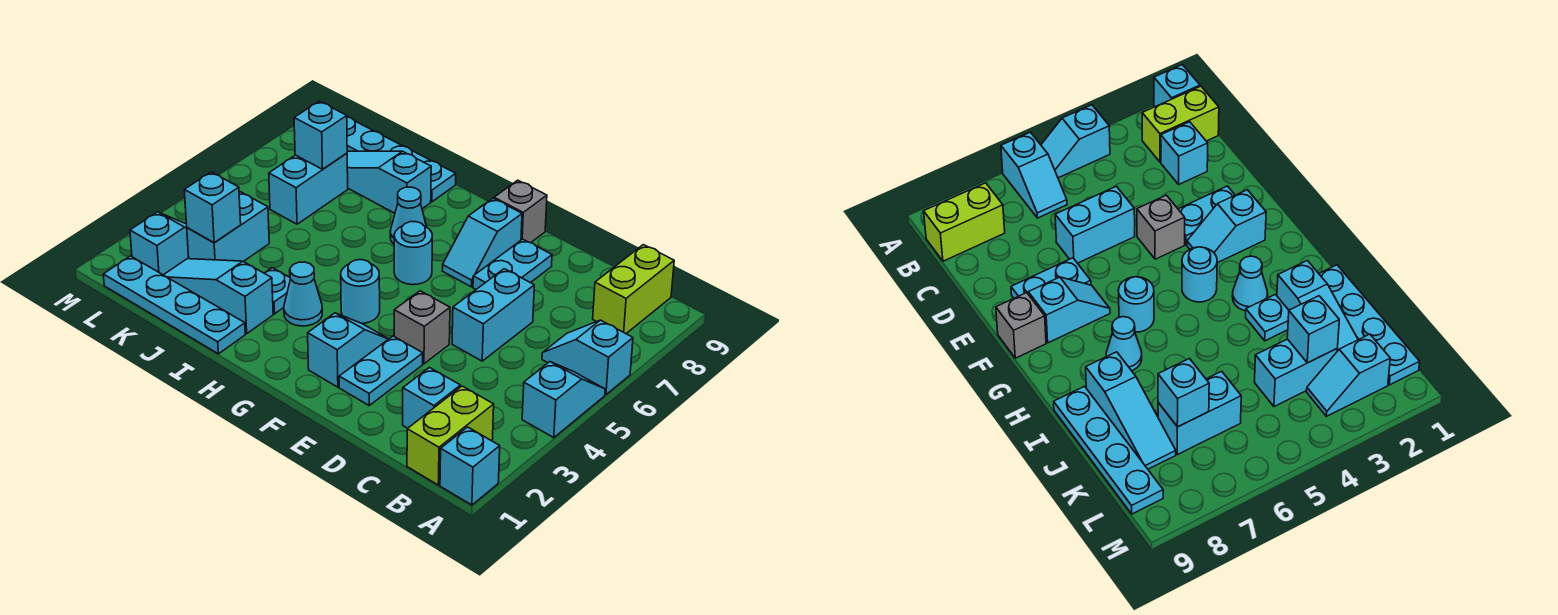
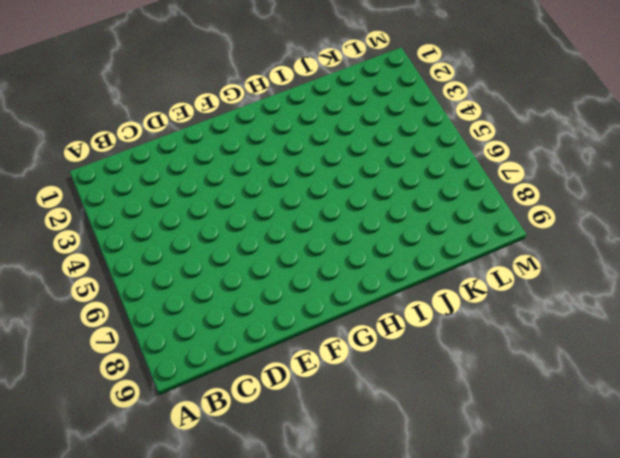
none -> cyan brick A1 level 1
none -> cyan slope A4:A5 level 1 top 4
none -> cyan slope A6:B6 level 1 top A

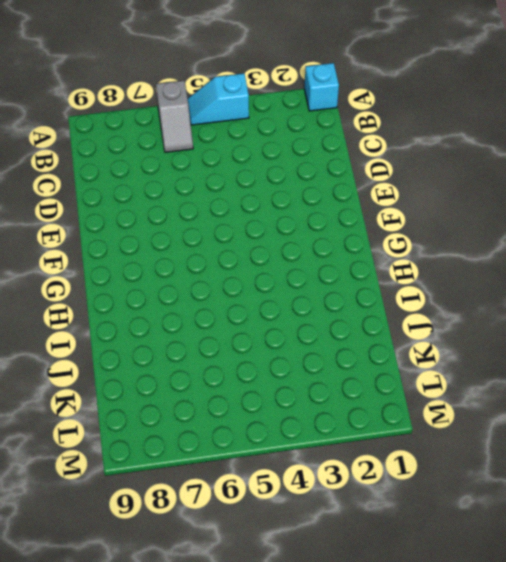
grey slope A6:B6 level 1 top A -> cyan slope A6:B6 level 1 top A
none -> lime brick B1:B2 level 1
none -> lime brick B8:B9 level 1
none -> cyan brick C2 level 1

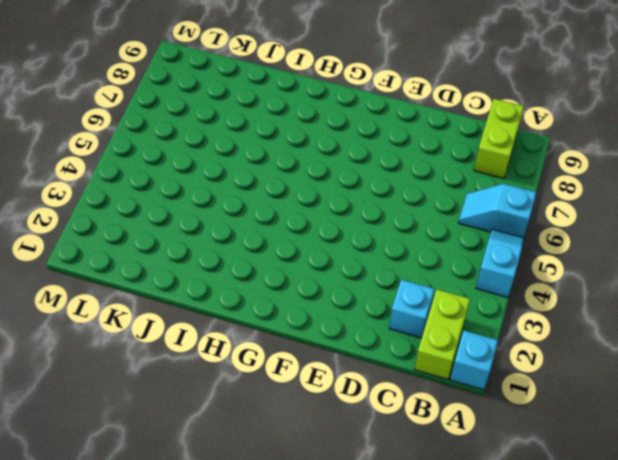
none -> cyan brick D5:D6 level 1
none -> cyan plate E2:E3 level 1
none -> grey brick E4 level 1

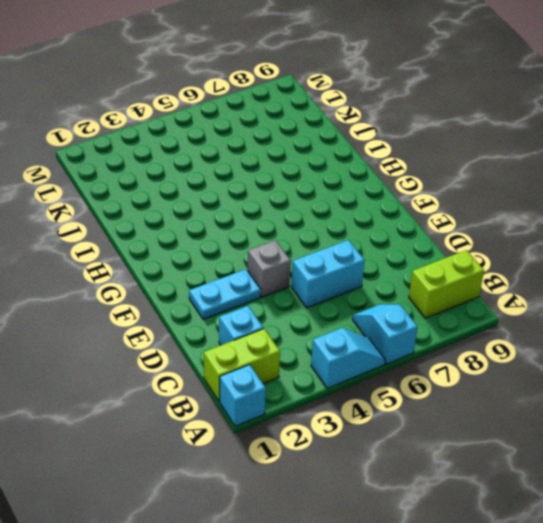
none -> cyan plate E7:E8 level 1
none -> cyan slope F2:F3 level 1 top 2
none -> cyan slope F7:F8 level 1 top 8

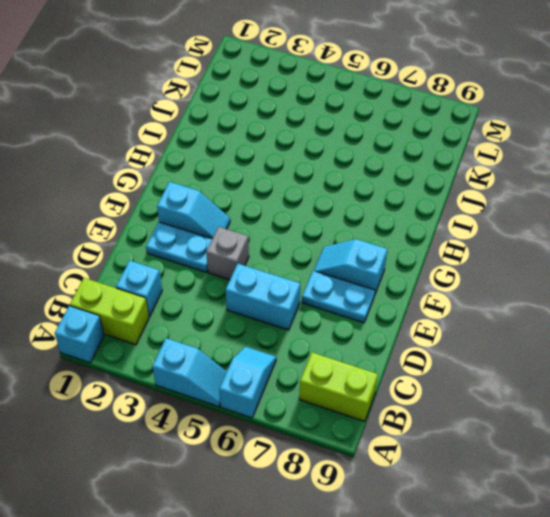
none -> grey brick F9 level 1
none -> cyan round brick G4 level 1
none -> cyan round brick G6 level 1

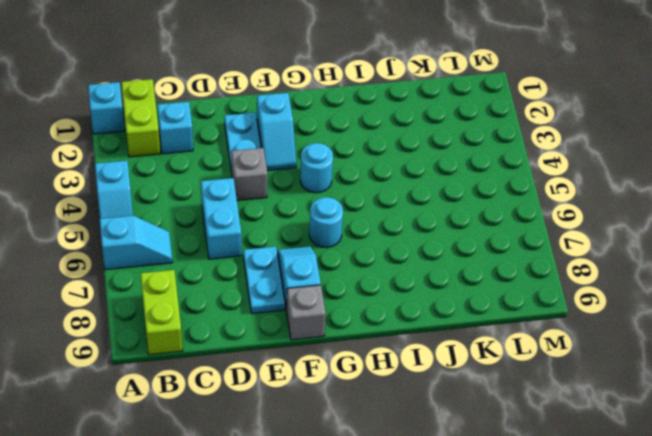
none -> cyan cone H3 level 1
none -> cyan cone H7 level 1
none -> cyan plate I1:L1 level 1

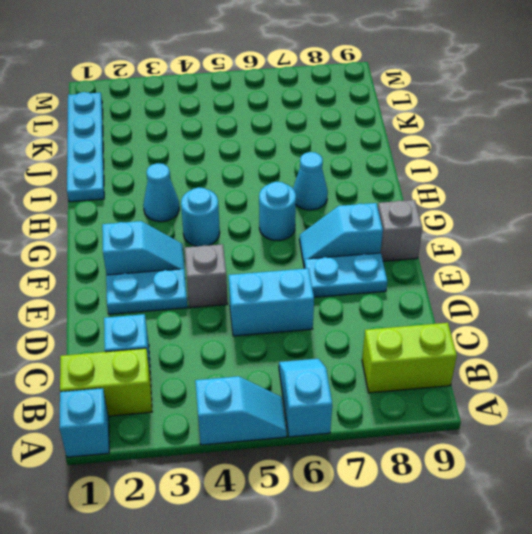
none -> cyan slope I2:K2 level 1 top I
none -> cyan plate I3 level 1
none -> cyan slope I8:K8 level 1 top I

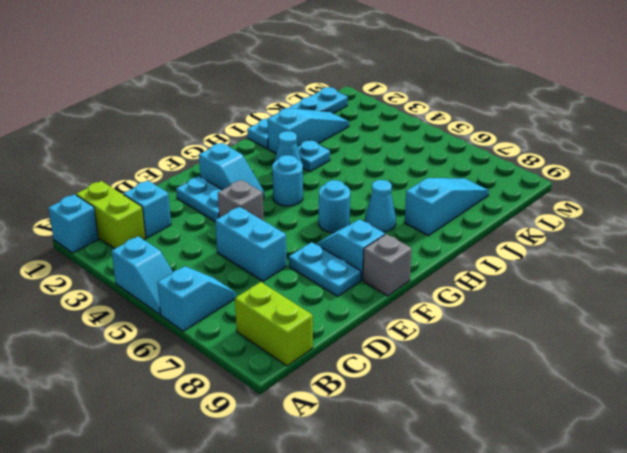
none -> cyan plate I9:L9 level 1
none -> cyan brick K3:K4 level 1
none -> cyan brick K6:K7 level 1

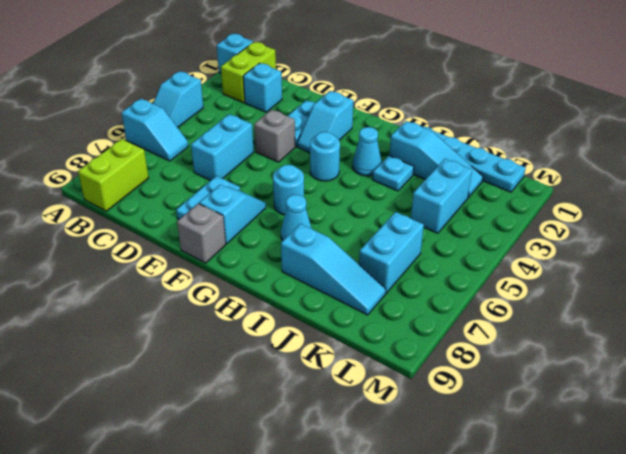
none -> cyan plate I9:L9 level 1
none -> cyan slope L2:L3 level 1 top 2
none -> cyan brick K3 level 2

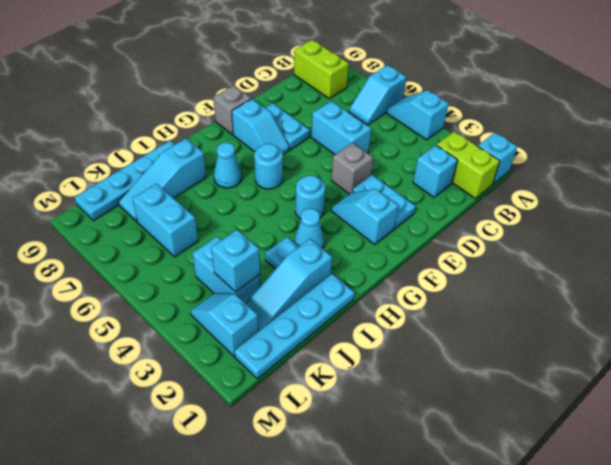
none -> cyan brick K7 level 2

